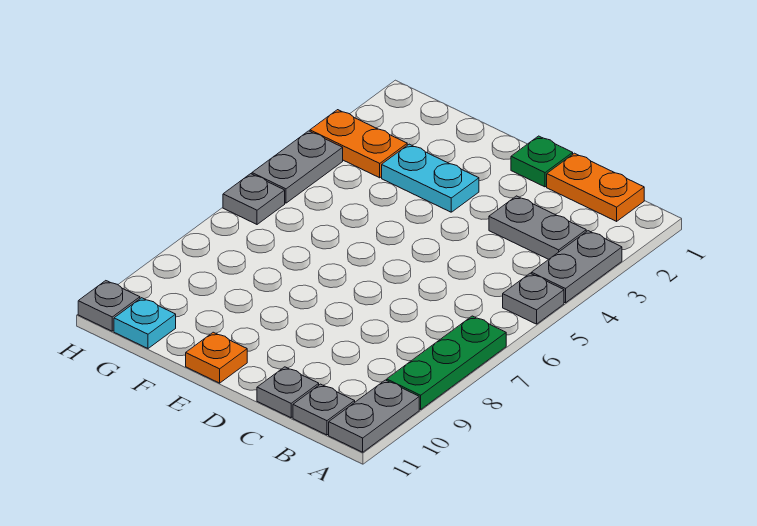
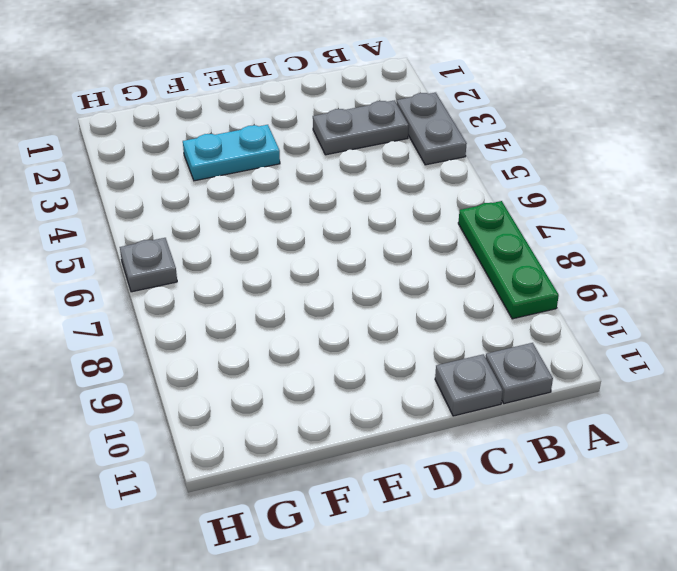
none -> grey plate A5 level 1
none -> grey plate A10:A11 level 1
none -> orange plate B1:C1 level 1

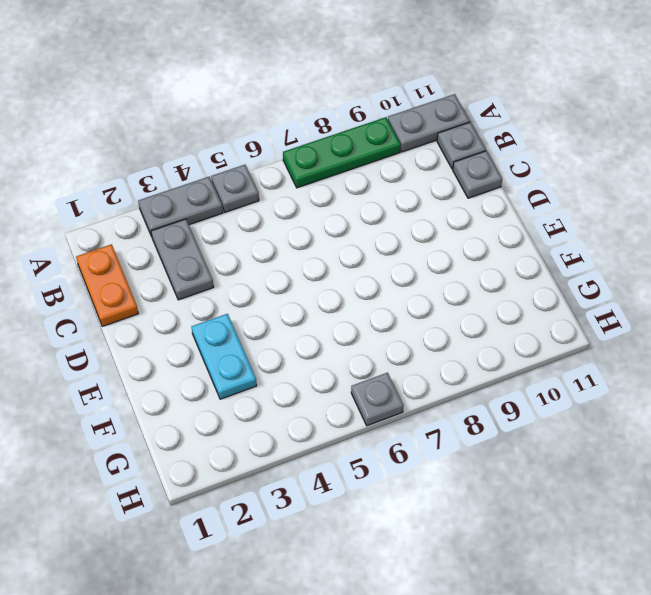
none -> green plate D1 level 1
none -> orange plate E11 level 1
none -> orange plate G3:H3 level 1

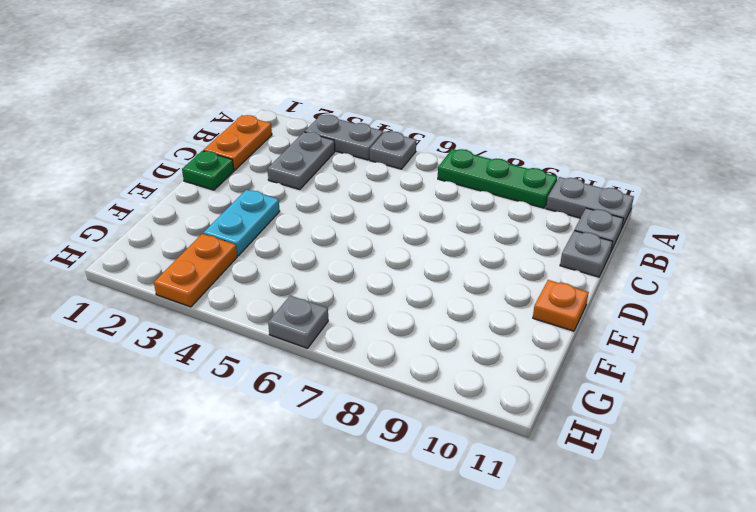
none -> cyan plate G11 level 1
none -> grey plate H4:H5 level 1
none -> grey plate H11 level 1

